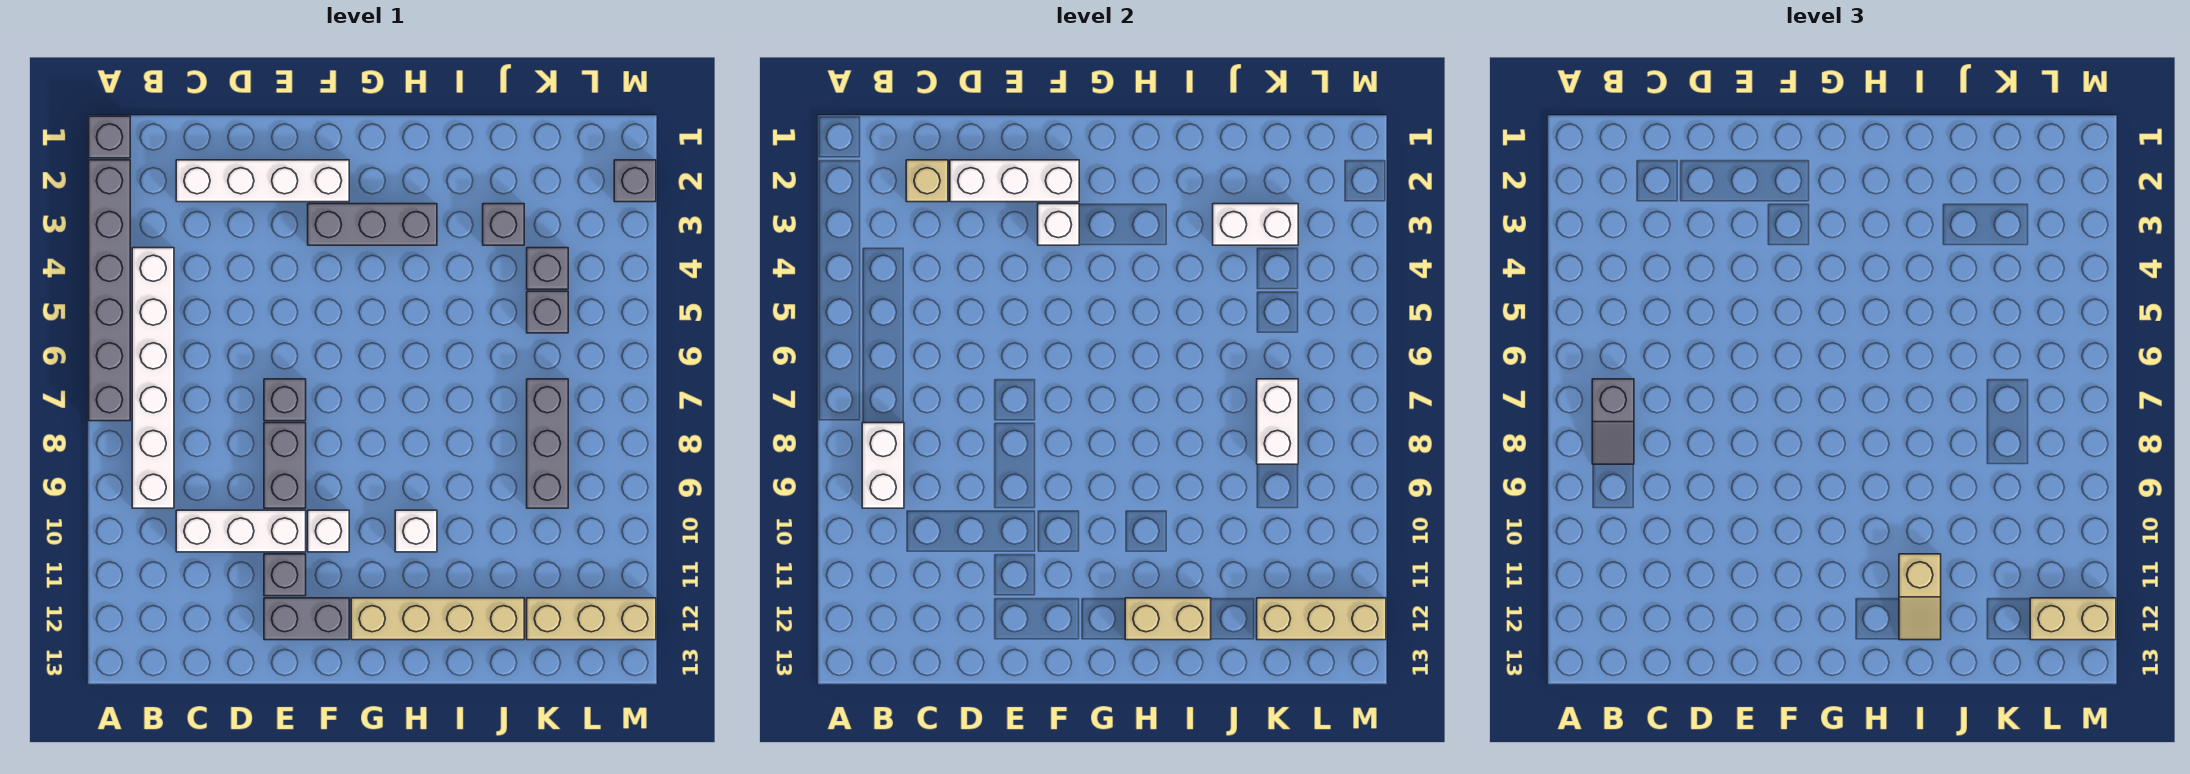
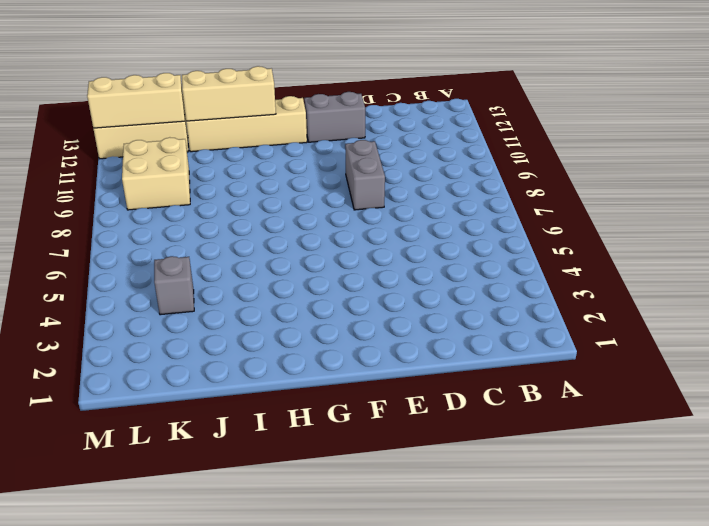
tan brick H12:J12 level 2 -> tan brick H12:I12 level 2
tan brick K9:L10 level 1 -> grey brick K7:K9 level 1
none -> grey brick A1 level 1
none -> grey brick A2:A7 level 1
none -> white brick B4:B9 level 1
none -> white brick C2:F2 level 1

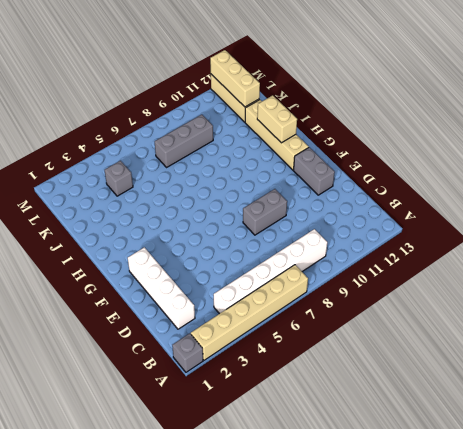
tan brick A2:A7 level 1 -> grey brick A2:A7 level 1
none -> white brick C10:E10 level 1
none -> grey brick E7 level 1
none -> grey brick E11 level 1
none -> grey brick F3:H3 level 1

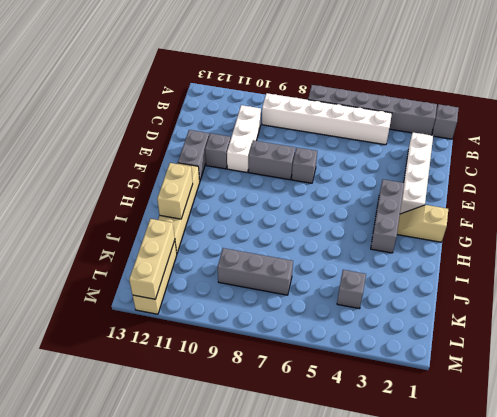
tan slope G1:G2 level 1 top 1 -> tan slope I11:I12 level 3 top 11
none -> white brick F10 level 1
none -> white brick H10 level 1
none -> grey brick J3 level 1
none -> grey brick K5 level 1

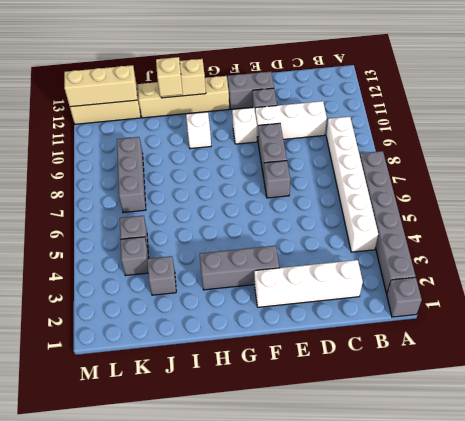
none -> grey brick M2 level 1
none -> white brick B8:B9 level 2
none -> tan brick C2 level 2
none -> white brick D2:F2 level 2

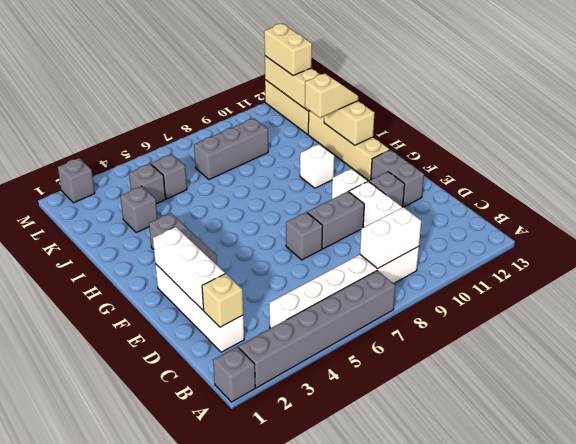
none -> white brick F3 level 2
none -> white brick J3:K3 level 2
none -> white brick K7:K8 level 2
none -> grey slope B7:B8 level 3 top 7

